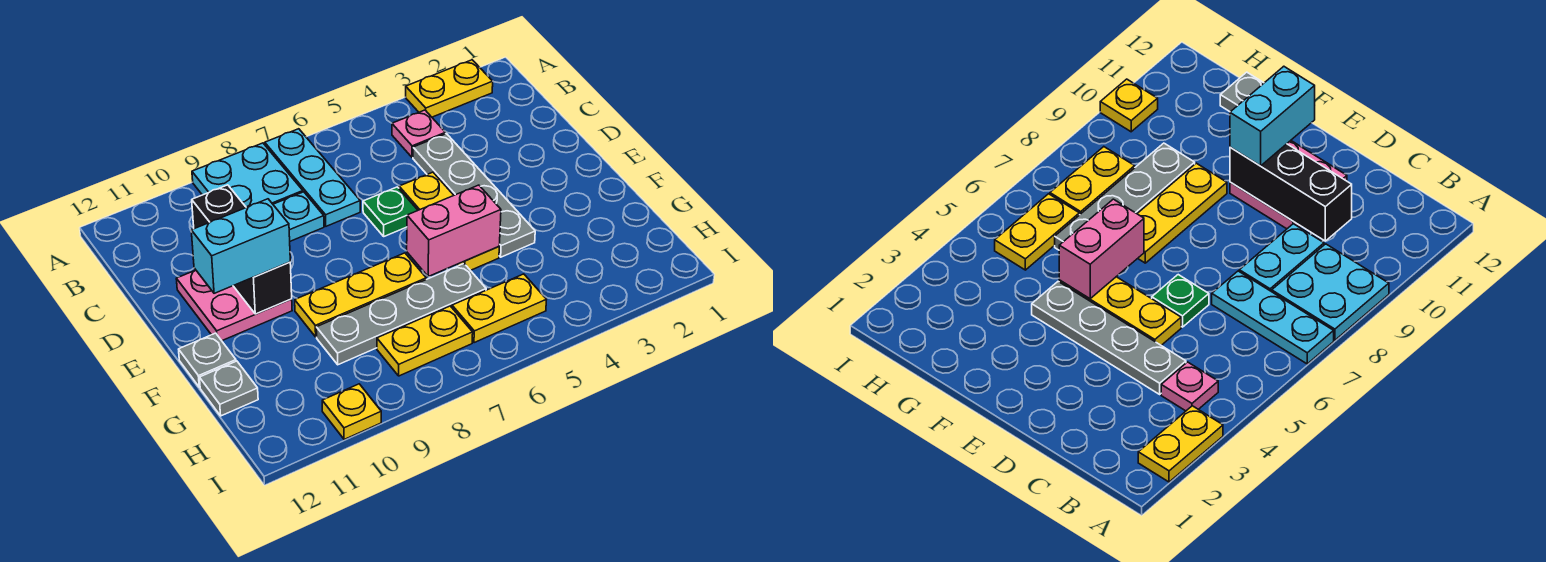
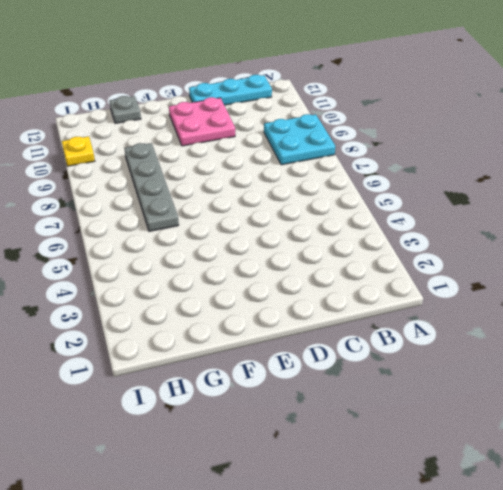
cyan plate B12:D12 level 1 -> cyan plate A7:C7 level 1
none -> yellow plate A2:A3 level 1
none -> pink plate B4 level 1
none -> grey plate C4:F4 level 1

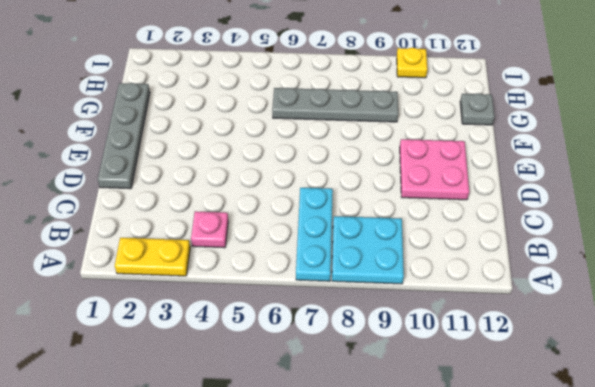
grey plate D1:G1 level 1 -> grey plate C4:F4 level 1
none -> cyan plate C8:C9 level 1
none -> yellow plate D5:F5 level 1
none -> green plate D6 level 1

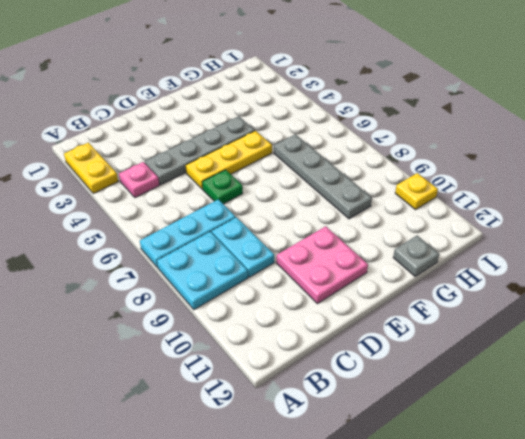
none -> yellow plate F7:F9 level 1
none -> grey plate F12 level 1
none -> yellow plate H5:H6 level 1

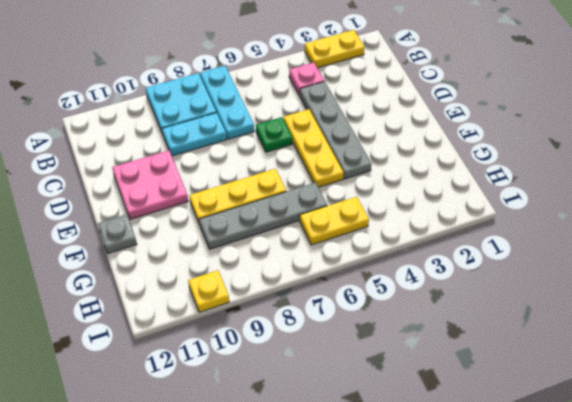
none -> grey plate G12 level 1
none -> yellow plate H7:H8 level 1
none -> black brick C10:E10 level 2

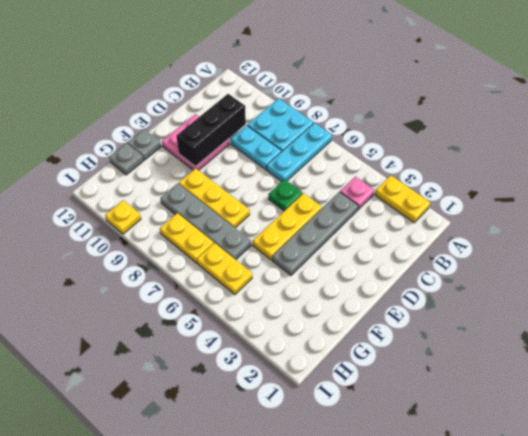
none -> pink brick F5:F6 level 2
none -> cyan brick E10:E11 level 3

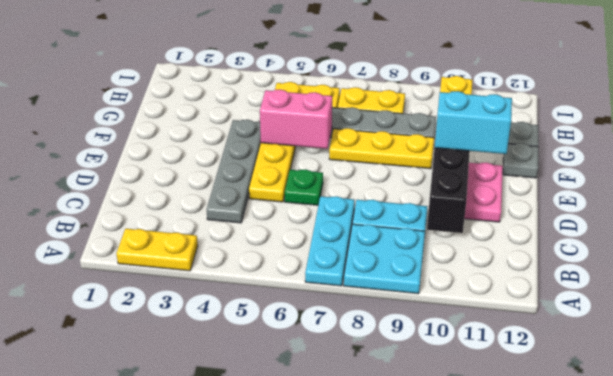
none -> pink plate B4 level 1

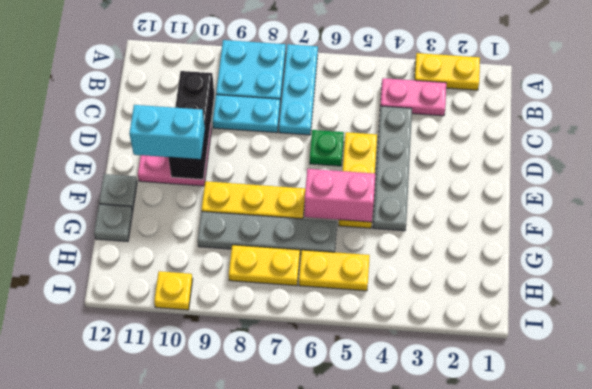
pink plate B3:B4 level 1 -> pink plate B4 level 1

